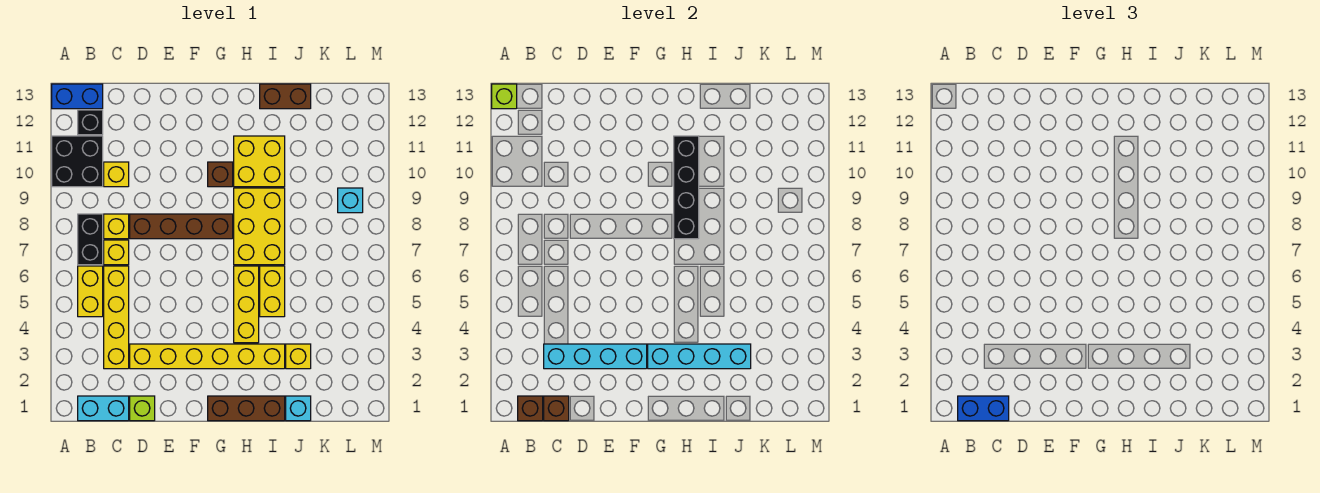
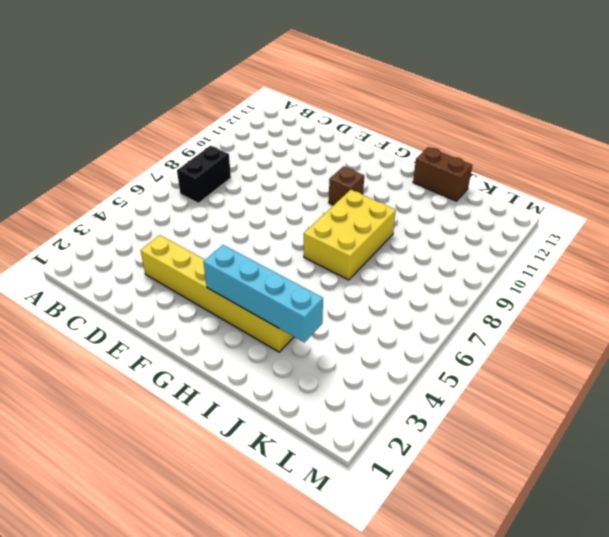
none -> black brick A10:B11 level 1
none -> blue brick A13:B13 level 1
none -> cyan brick B1:C1 level 1
none -> yellow brick B5:B6 level 1

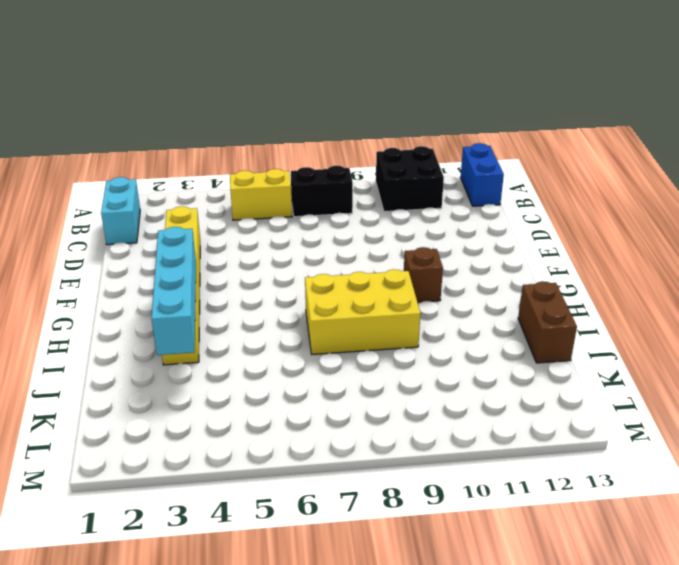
none -> black brick B12 level 1
none -> yellow brick C3:C6 level 1
none -> yellow brick C7 level 1
none -> yellow brick C8 level 1

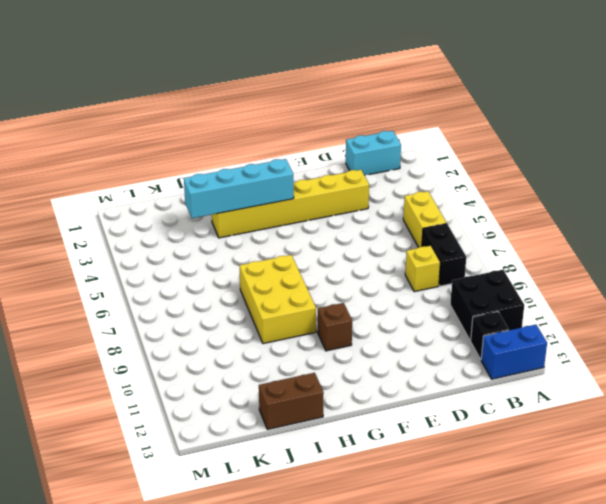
none -> yellow brick C3:C6 level 1
none -> yellow brick C7 level 1
none -> yellow brick C10 level 1
none -> lime brick D1 level 1

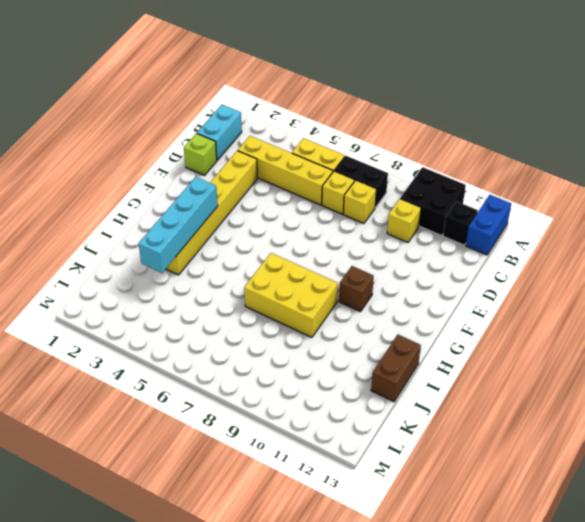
none -> brown brick D8:G8 level 1
none -> brown brick G1:I1 level 1
none -> yellow brick H4:H6 level 1
none -> yellow brick H10:I11 level 1

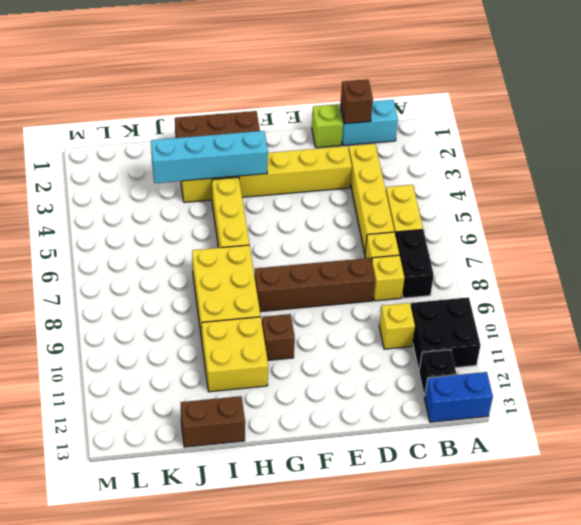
none -> yellow brick I5:I6 level 1
none -> cyan brick J1 level 1
none -> yellow brick J3 level 1
none -> cyan brick L9 level 1

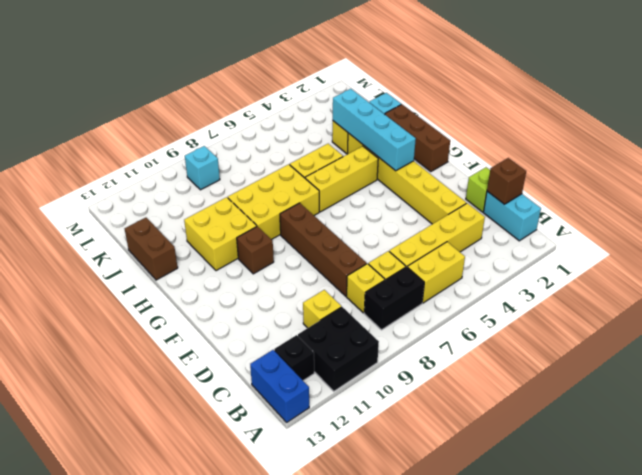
none -> lime brick A13 level 2
none -> brown brick B1 level 2
none -> cyan brick C3:F3 level 2
none -> black brick H8:H11 level 2

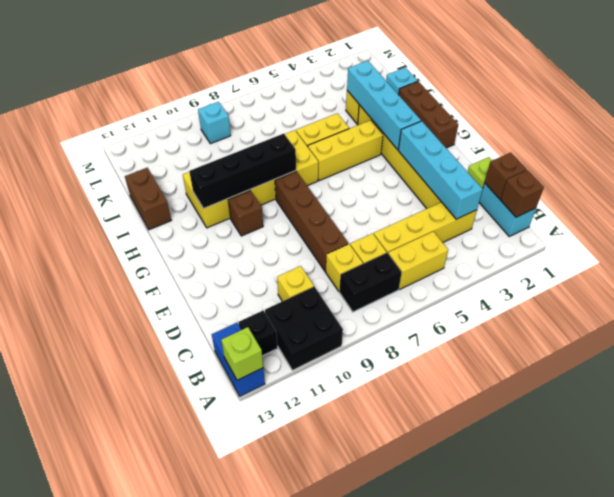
none -> blue brick B1:C1 level 3

